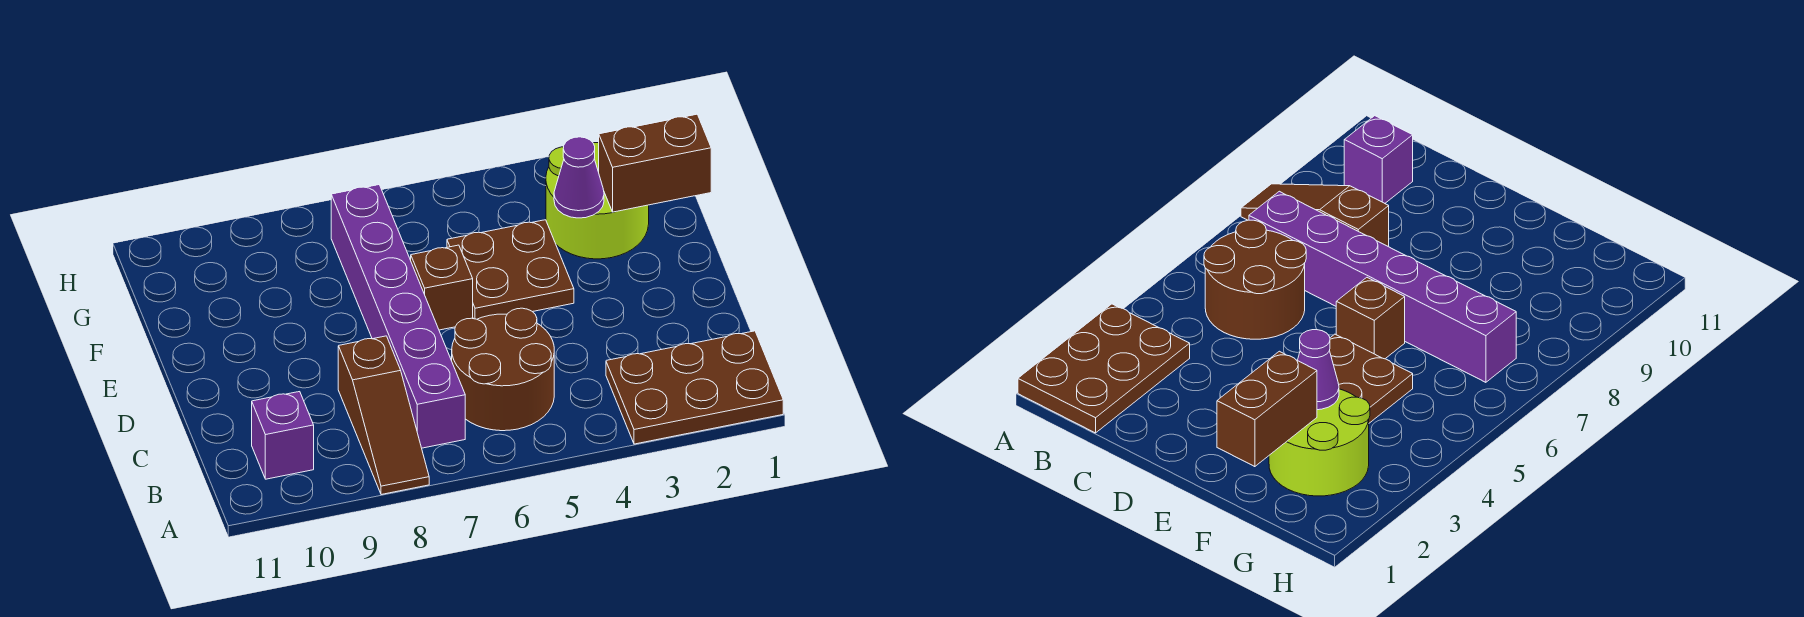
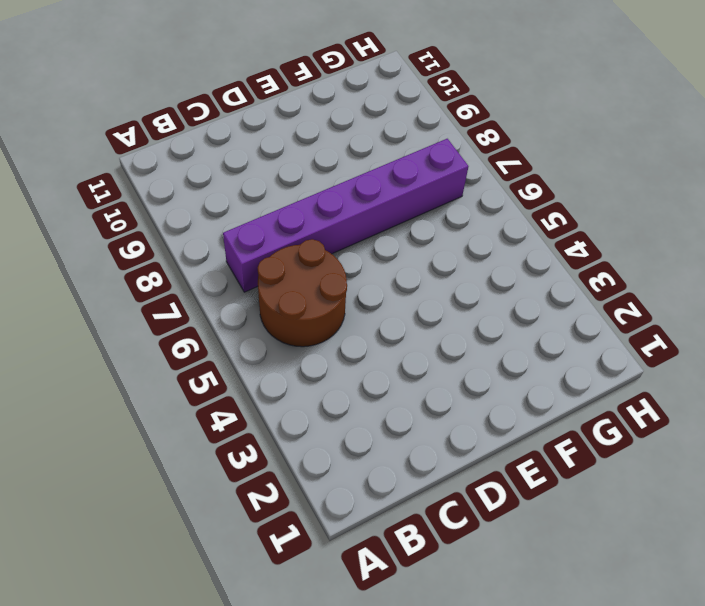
none -> brown plate A1:B3 level 1
none -> brown slope A8:C8 level 1 top C

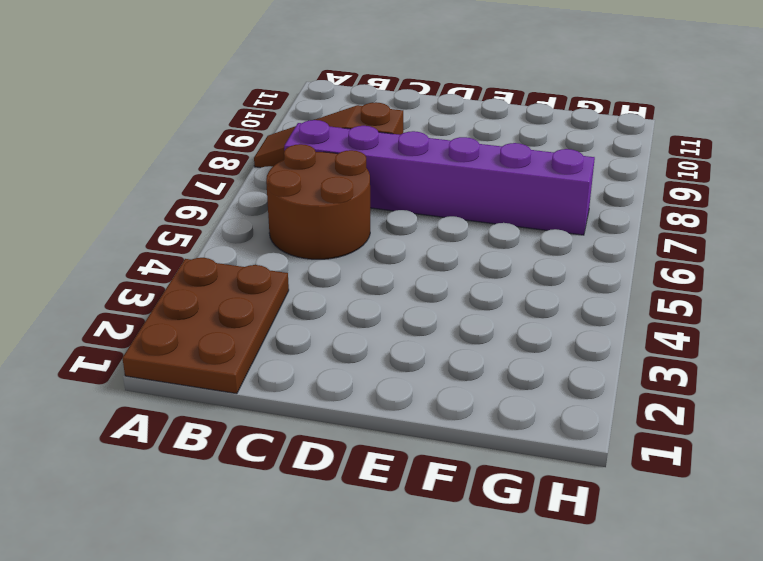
none -> purple brick B10 level 1
none -> brown plate E4:F5 level 1

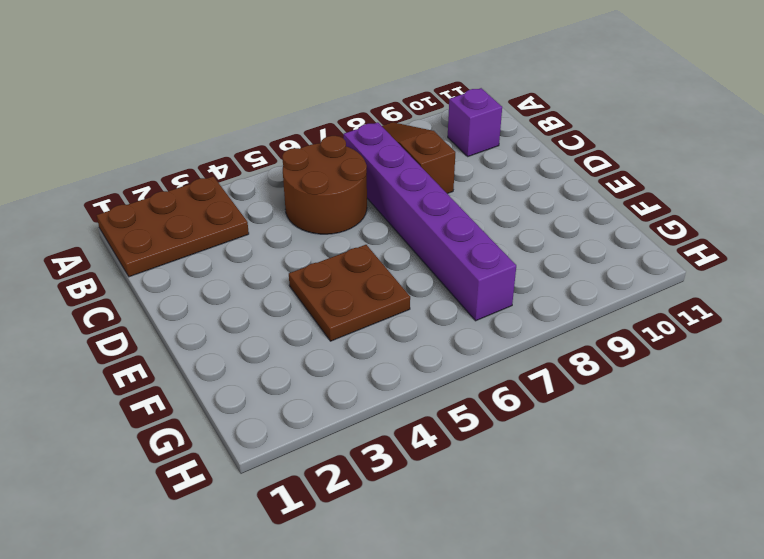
none -> brown brick E6 level 1
none -> lime round brick F2:G3 level 1

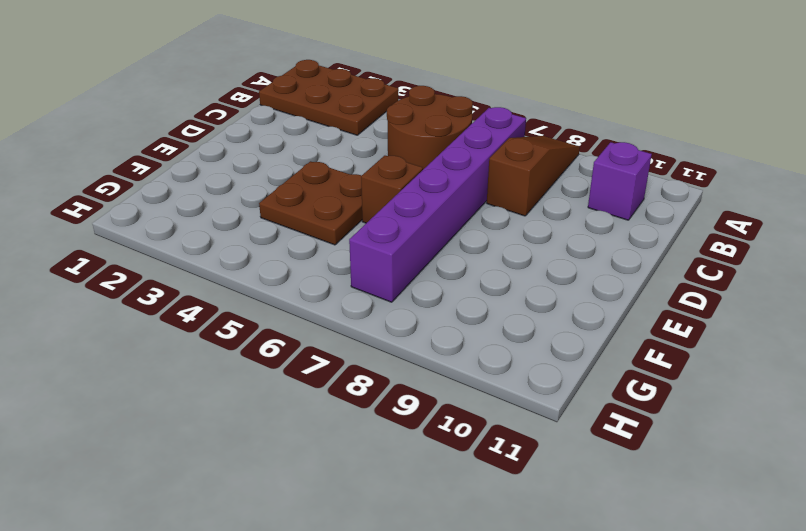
none -> lime round brick F2:G3 level 1
none -> brown brick F1:F2 level 2

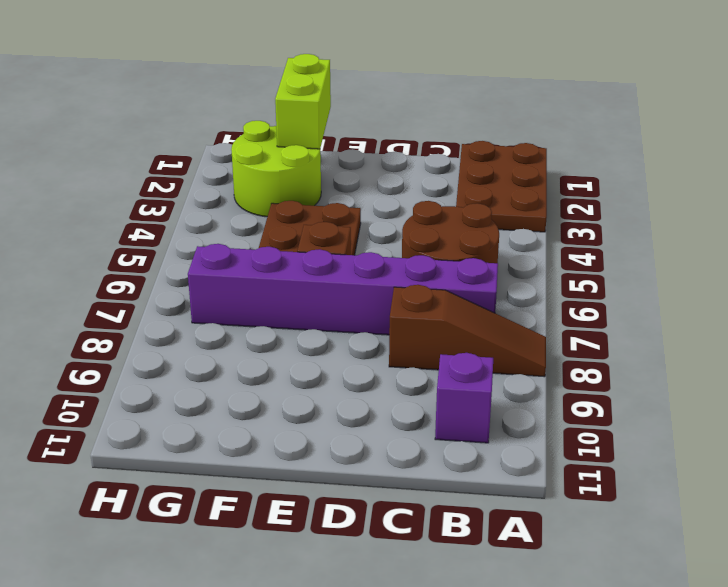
lime brick F1:F2 level 2 -> brown brick F1:F2 level 2
none -> purple cone F3 level 2

